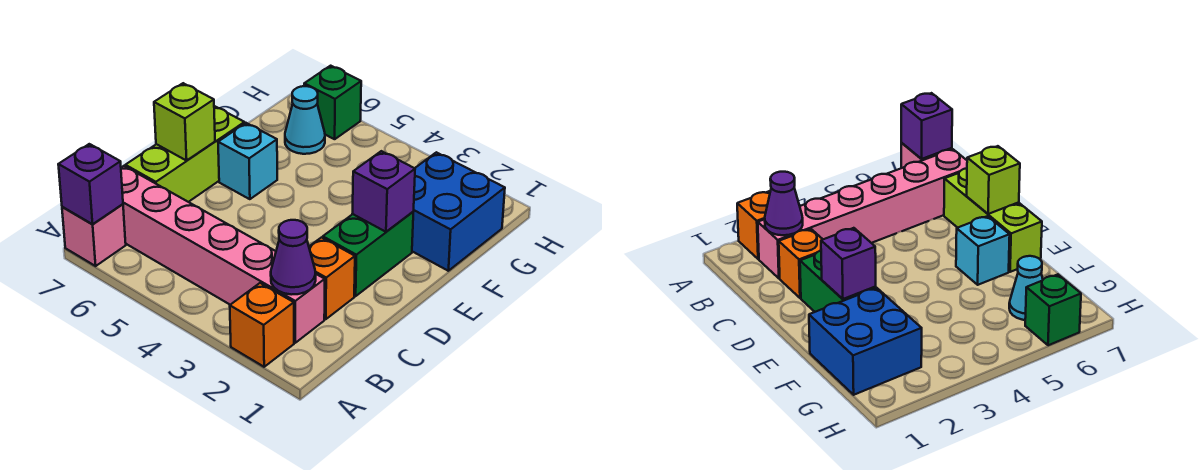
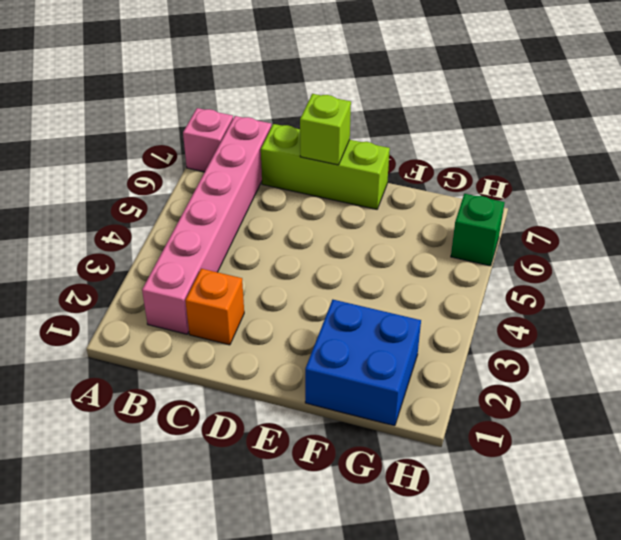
none -> orange brick A2 level 1
none -> green brick D2:E2 level 1
none -> cyan brick E6 level 1

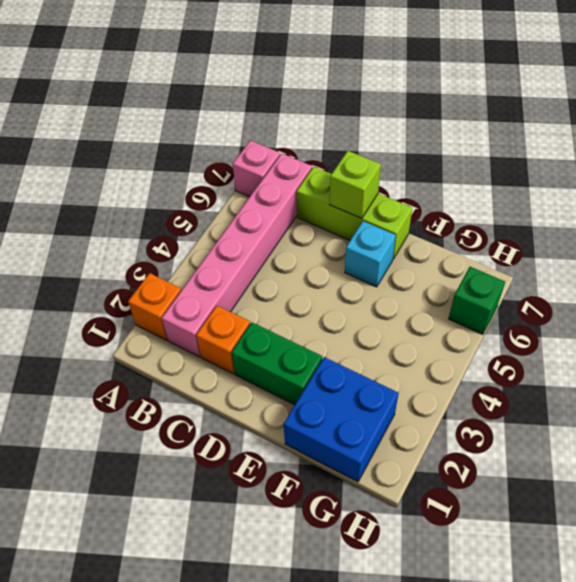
none -> cyan cone G6 level 1
none -> purple brick A7 level 2
none -> purple cone B2 level 2

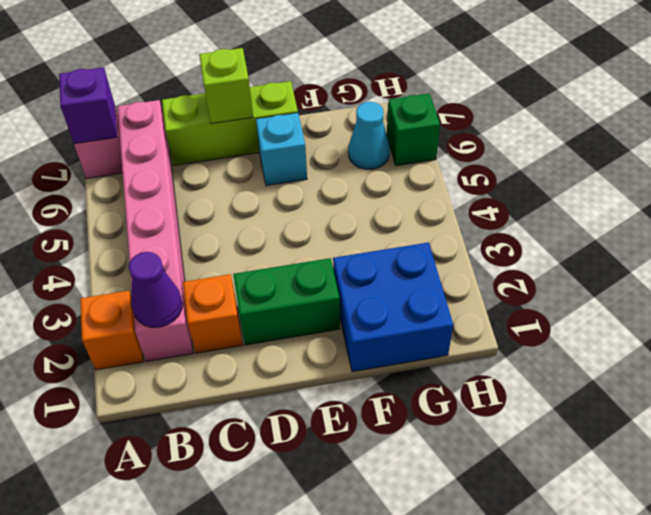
none -> purple brick E2 level 2

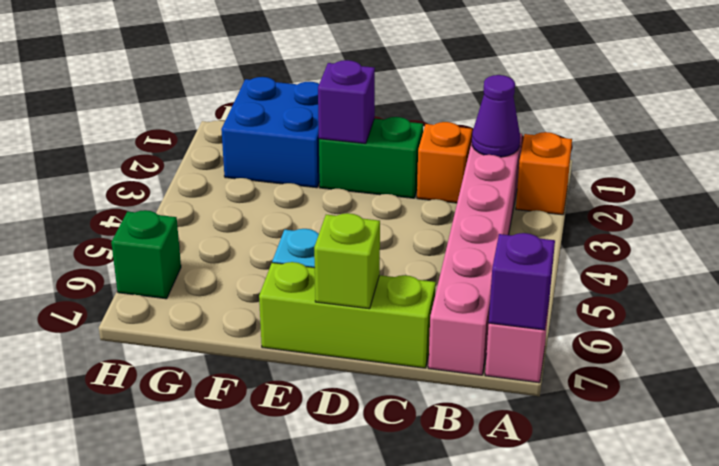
none -> cyan cone G6 level 1

